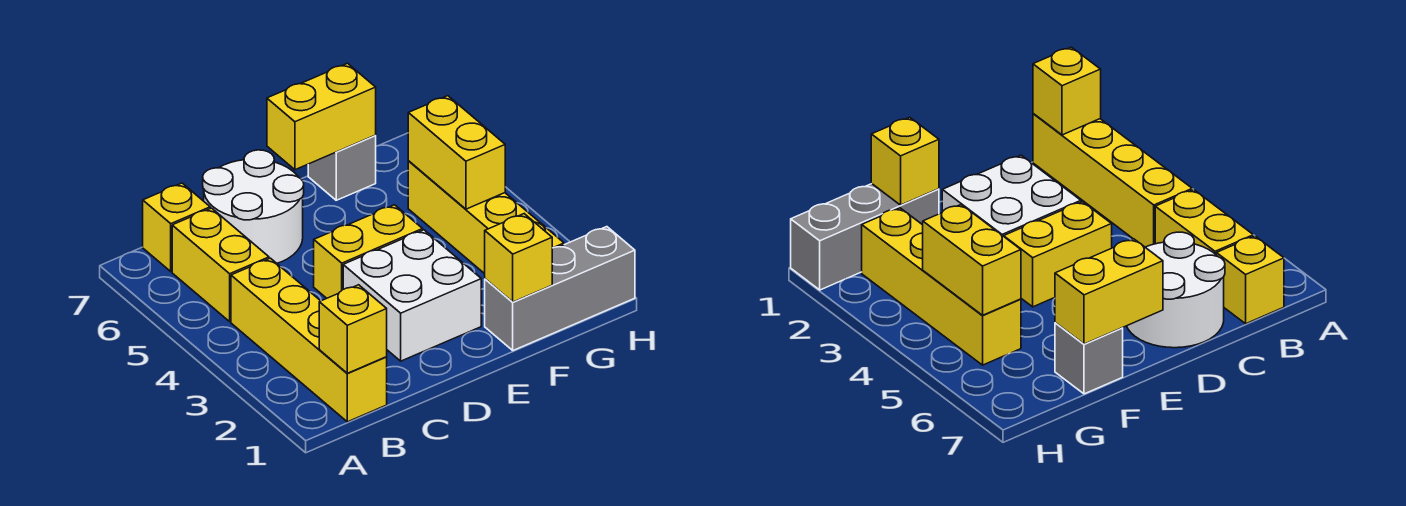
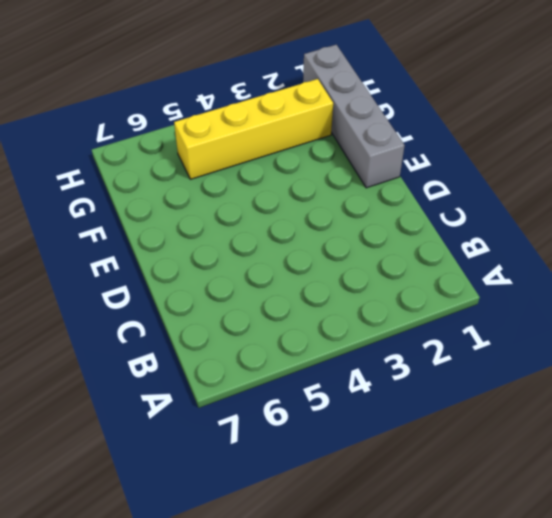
grey brick E1:H1 level 1 -> grey brick F1:H1 level 1
none -> yellow brick B1:B4 level 1
none -> yellow brick B5:B6 level 1
none -> yellow brick B7 level 1

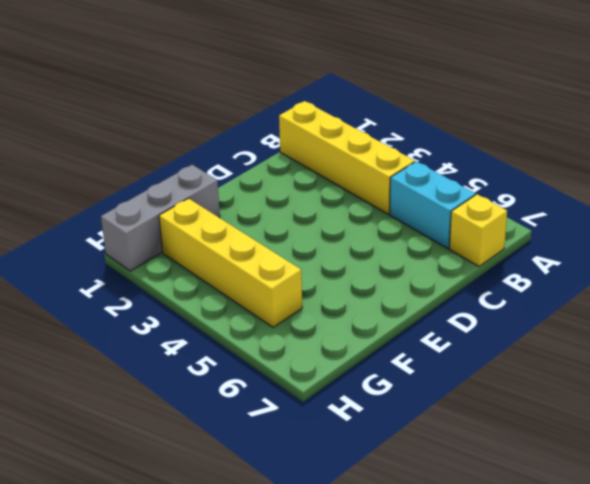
cyan brick B5:B6 level 1 -> yellow brick B5:B6 level 1
none -> white round brick C6:D7 level 1
none -> white brick D2:E3 level 1
none -> yellow brick D4:E4 level 1

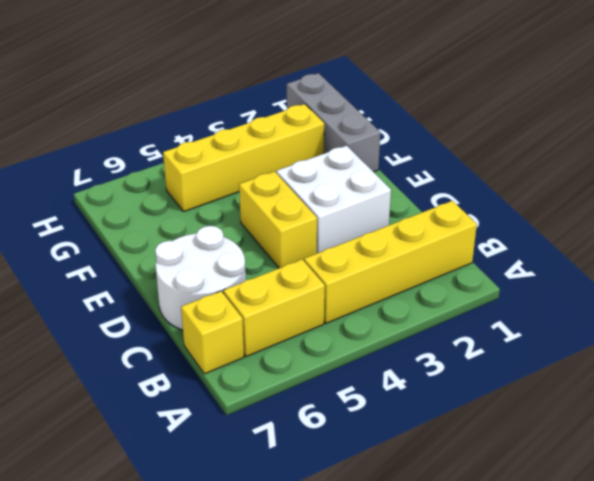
none -> grey brick F7 level 1
none -> yellow brick B1 level 2
none -> yellow brick E7:F7 level 2

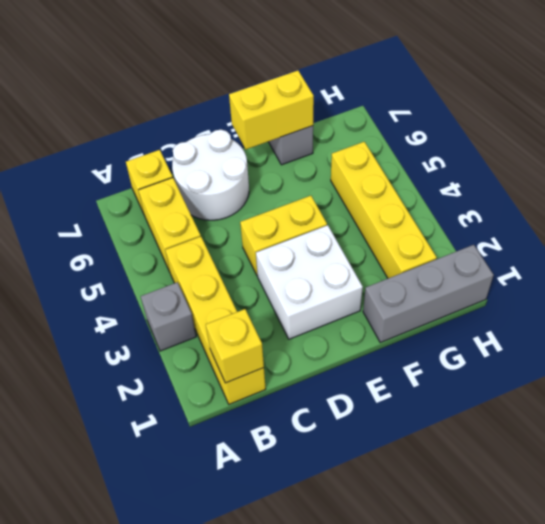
grey brick A3 level 1 -> none
none -> yellow brick F1 level 2
none -> yellow brick G4:G5 level 2

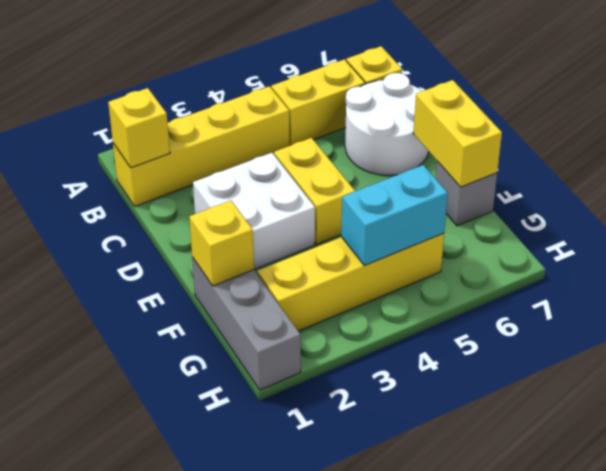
cyan brick G4:G5 level 2 -> yellow brick G4:G5 level 2

